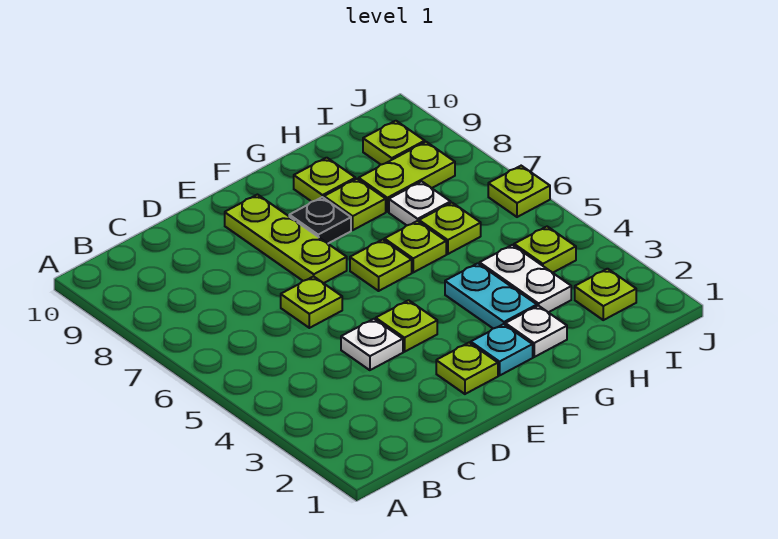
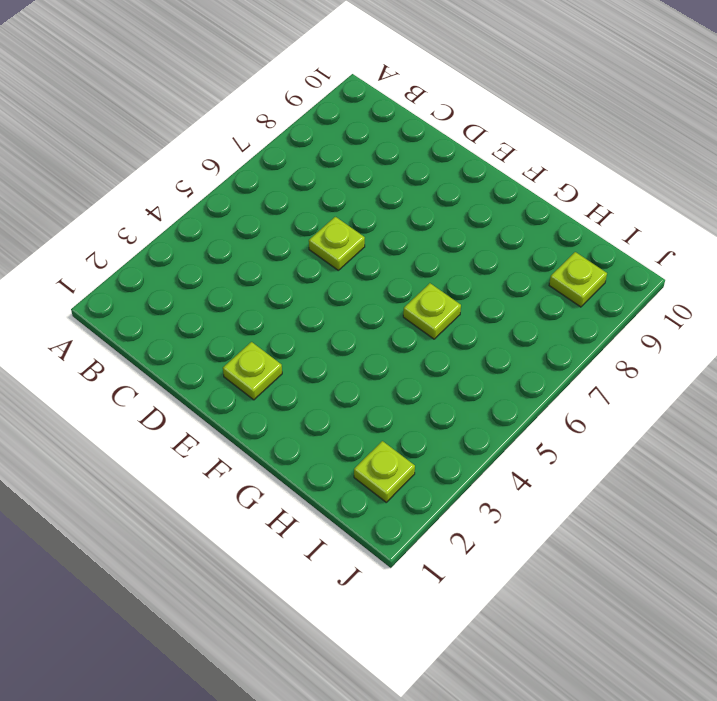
none -> white plate D4 level 1
none -> lime plate E4 level 1
none -> lime plate E7:E9 level 1

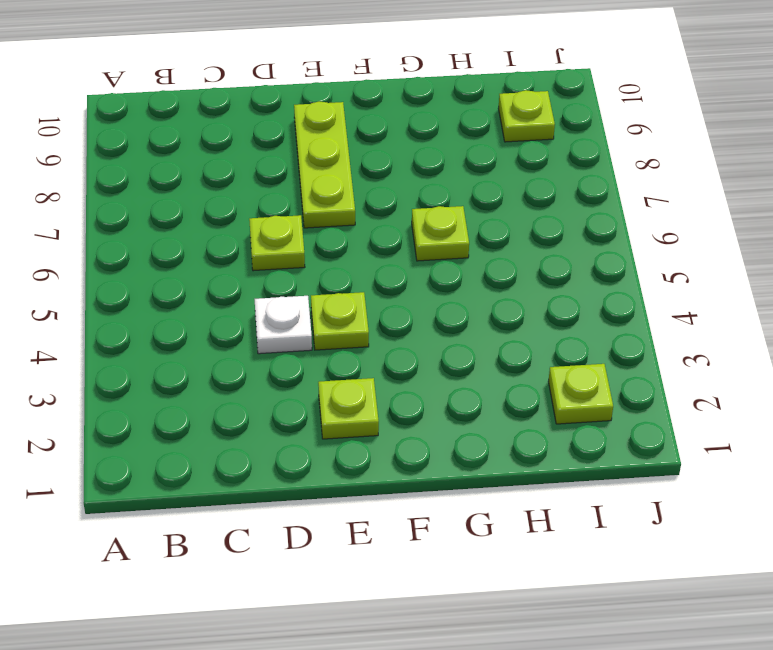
none -> cyan plate F2 level 1
none -> lime plate F6 level 1
none -> black plate F8 level 1

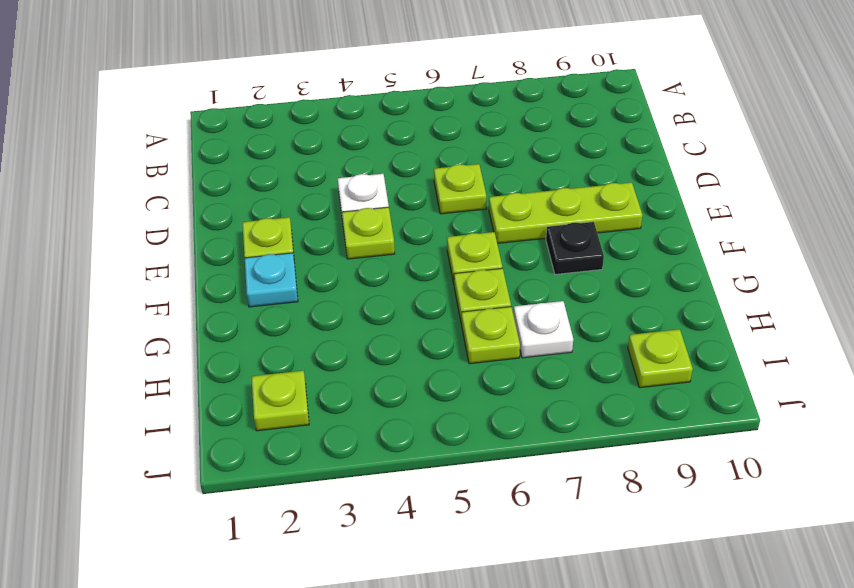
none -> white plate G2 level 1
none -> cyan plate G3:G4 level 1
none -> lime plate G8 level 1

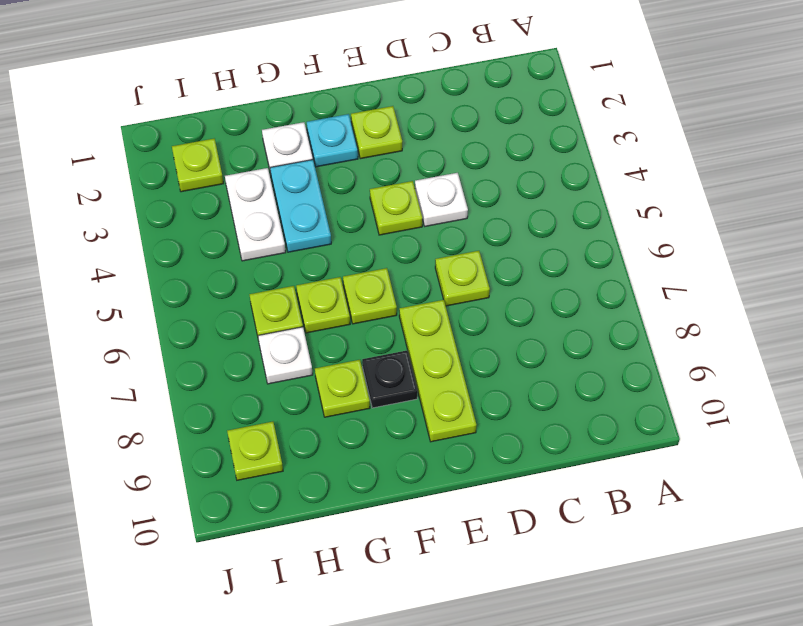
none -> lime plate G9 level 1
none -> lime plate H8:I8 level 1
none -> lime plate I4 level 1

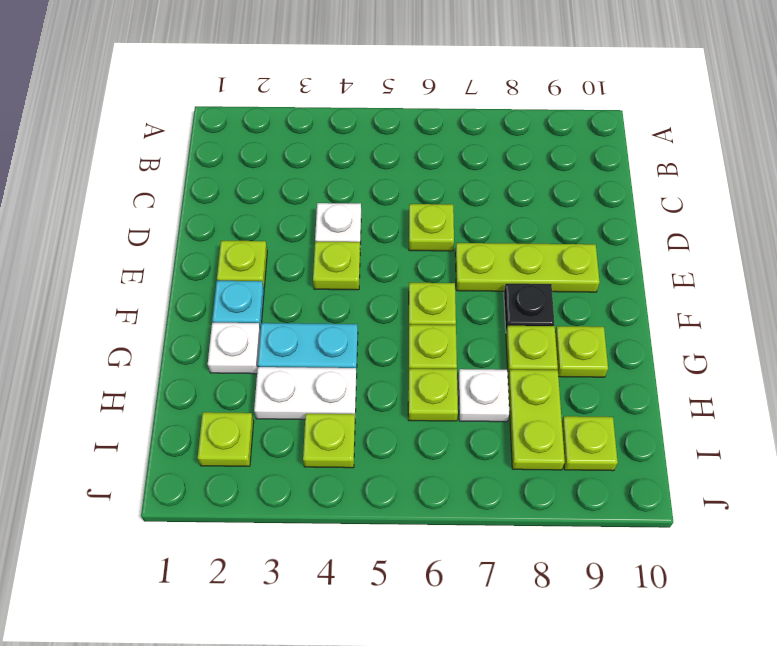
none -> lime plate J6 level 1

